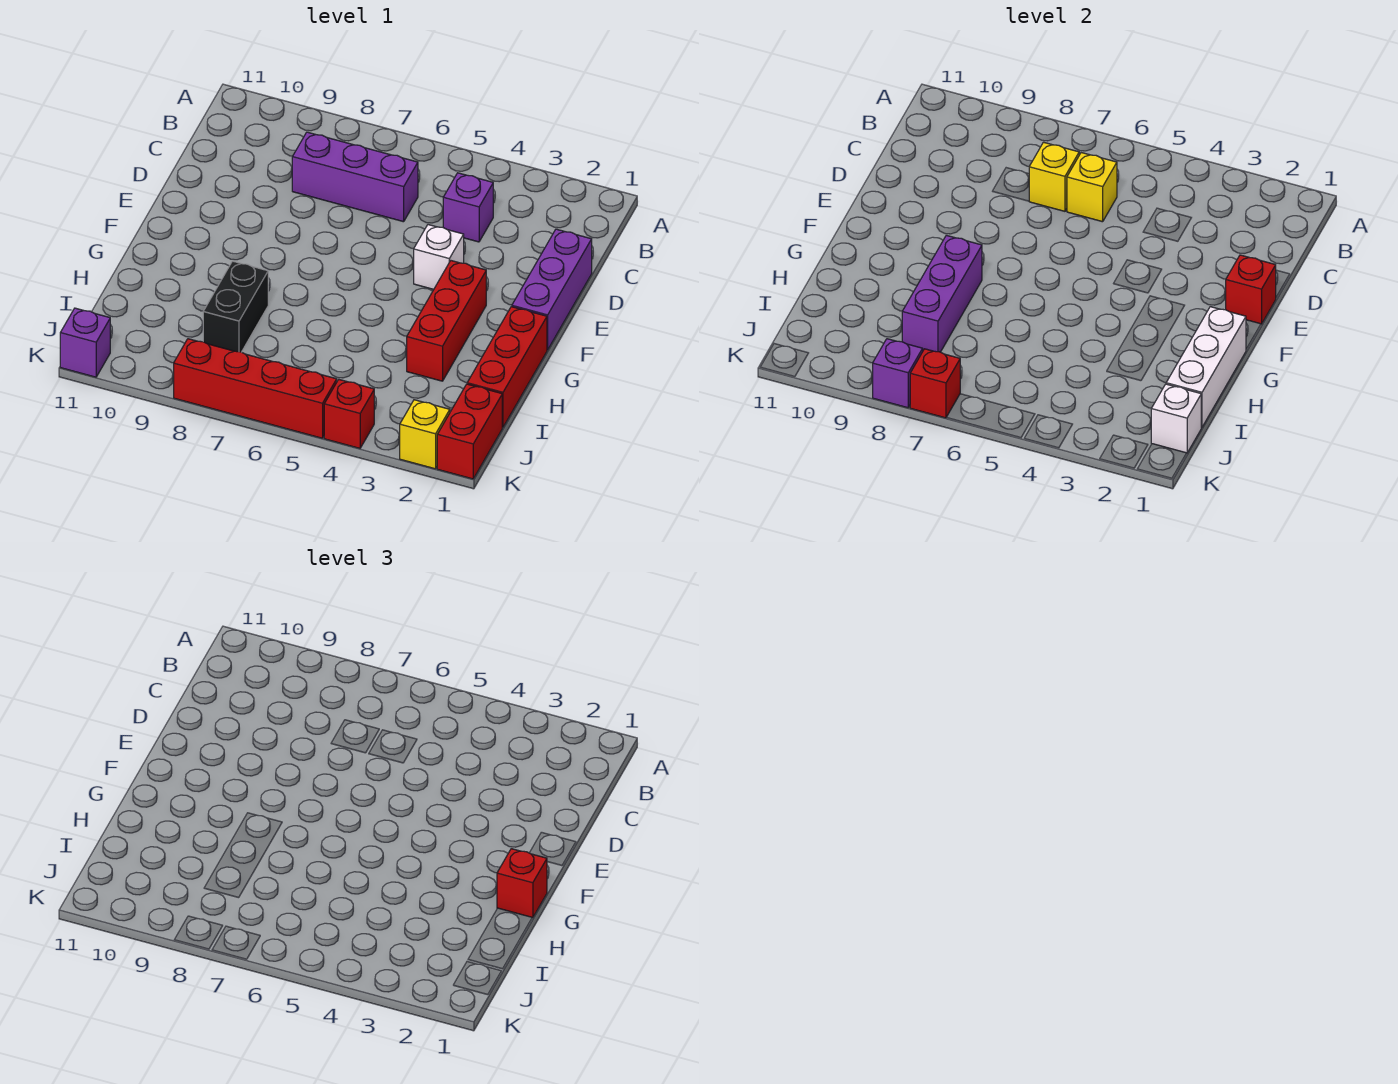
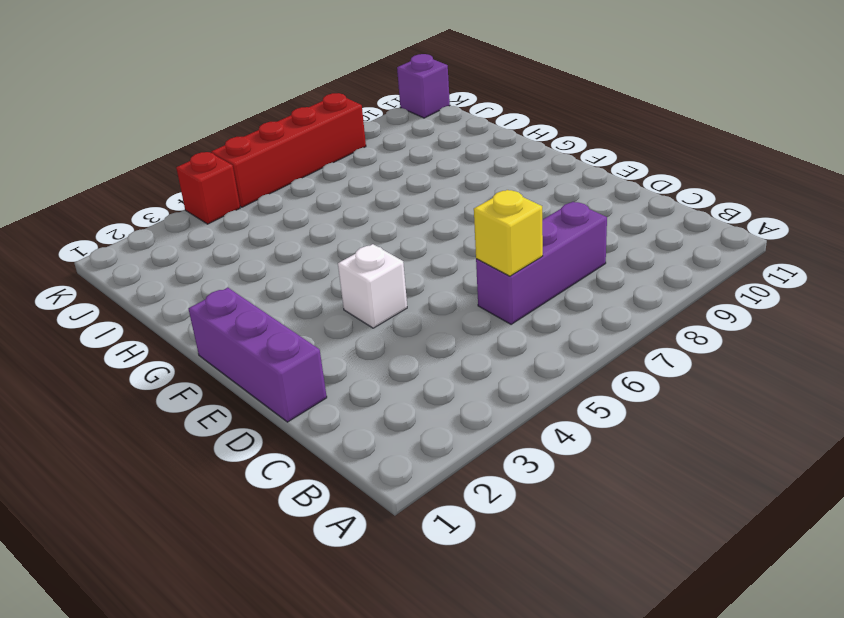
none -> purple brick C4 level 1
none -> red brick F3:H3 level 1
none -> red brick G1:I1 level 1

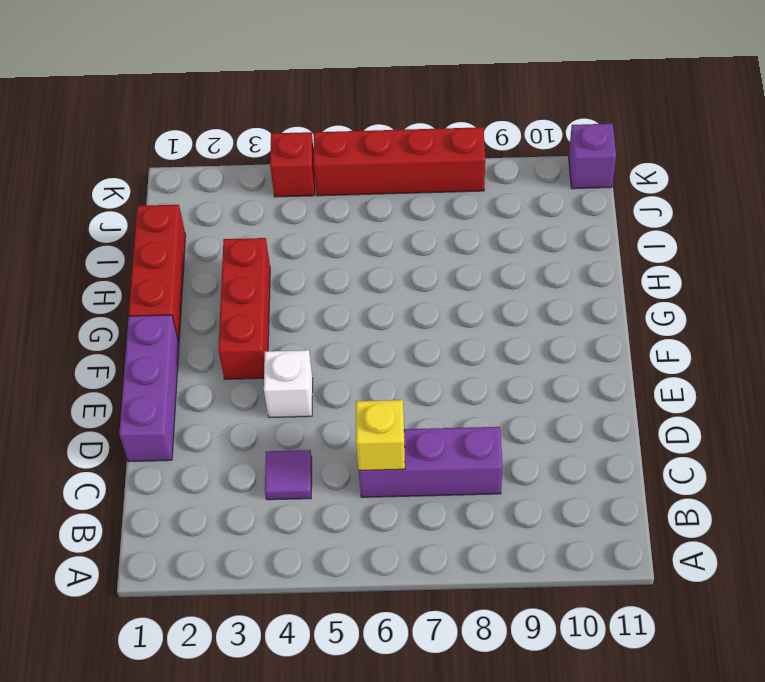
purple tile C4 level 1 -> purple brick C4 level 1
none -> black brick H8:I8 level 1
none -> red brick J1:K1 level 1
none -> yellow brick K2 level 1

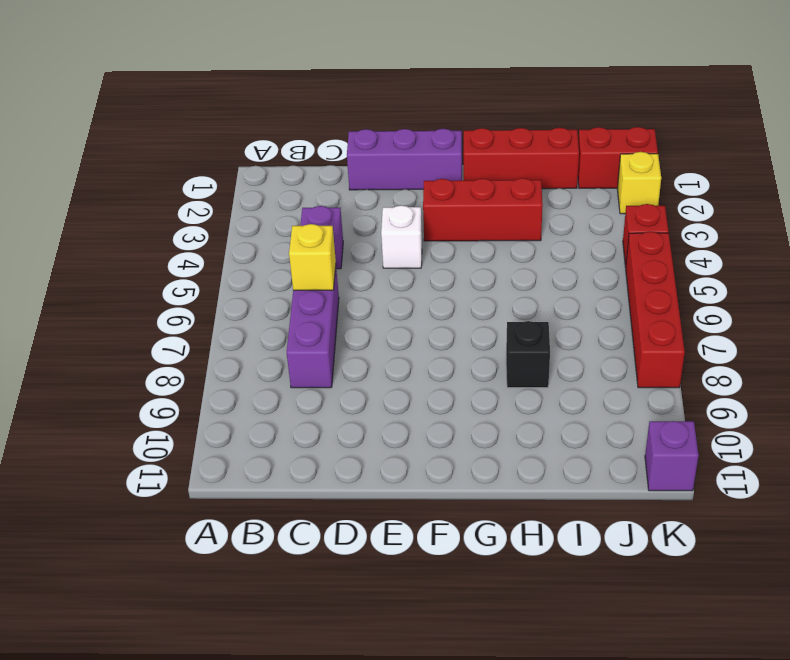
black brick H8 level 1 -> black brick H8:I8 level 1
none -> yellow brick C7 level 2
none -> red brick E1 level 2
none -> white brick G1:I1 level 2

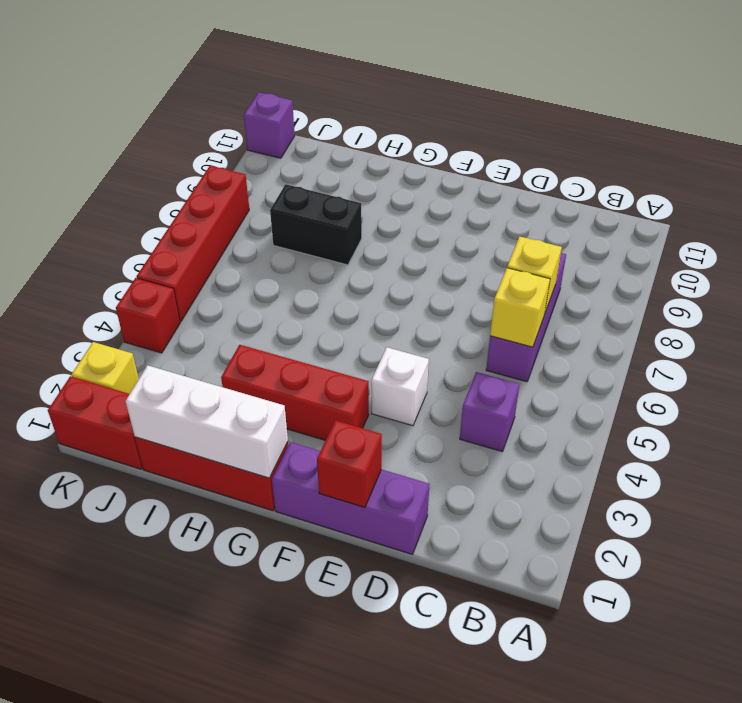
none -> purple brick G8:I8 level 2
none -> white brick J1 level 2
none -> red brick K7 level 2

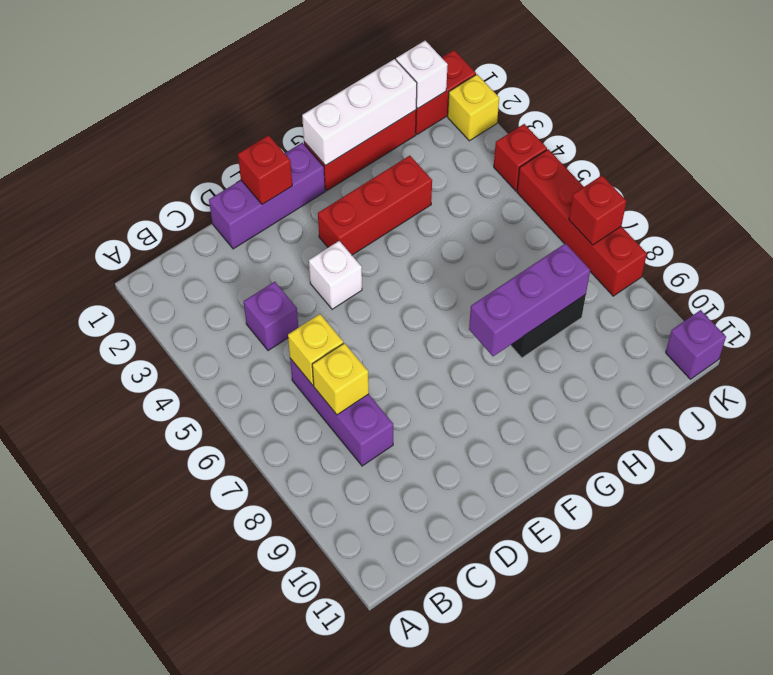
none -> purple brick K8 level 2
none -> red brick G1 level 3

